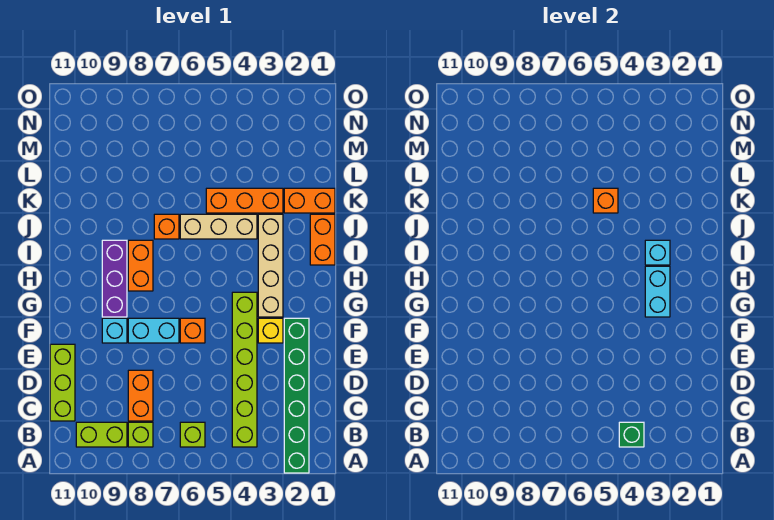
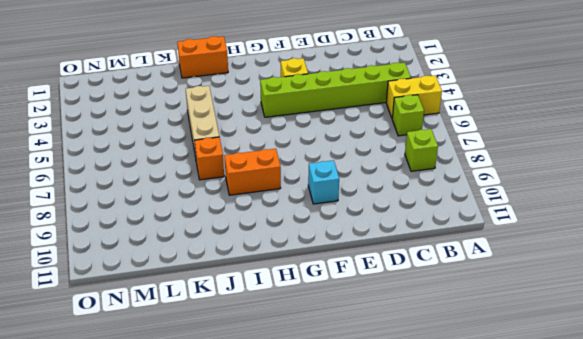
yellow brick A5:B5 level 1 -> none
none -> green brick A2:F2 level 1
none -> lime brick B9:B10 level 1
none -> orange brick C8:D8 level 1

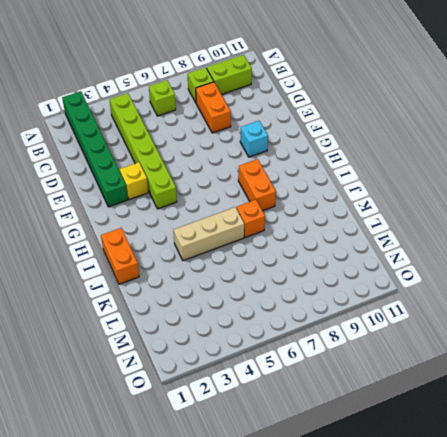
none -> lime brick C11:E11 level 1
none -> orange brick F6 level 1
none -> cyan brick F7:F8 level 1

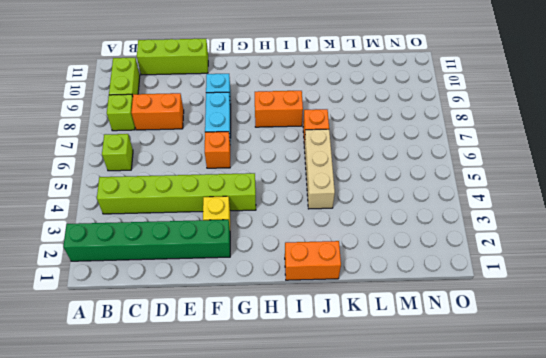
none -> tan brick G3:J3 level 1
none -> purple brick G9:I9 level 1
none -> orange brick K1:K2 level 1

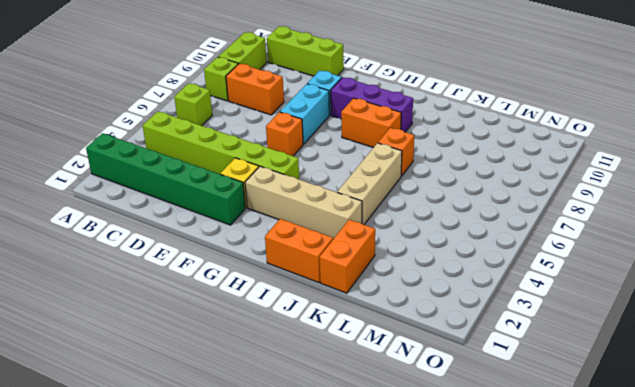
none -> orange brick K3:K5 level 1
none -> green brick B4 level 2
none -> cyan brick G3:H3 level 2

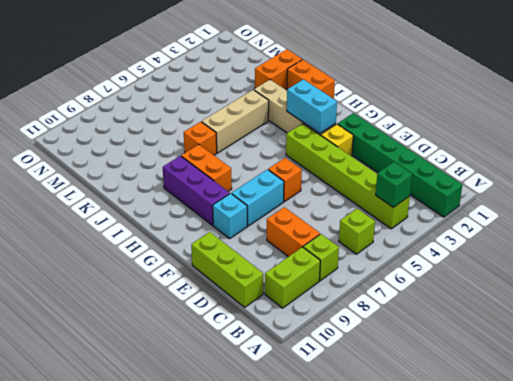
none -> orange brick K3:K5 level 1
none -> cyan brick I3 level 2
none -> orange brick K5 level 2

